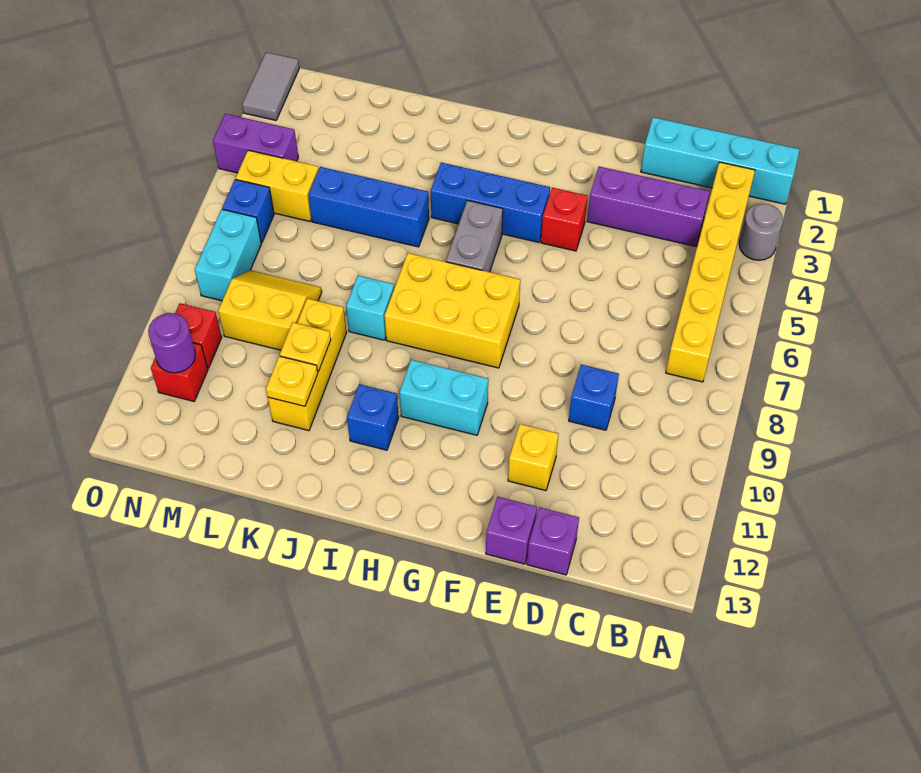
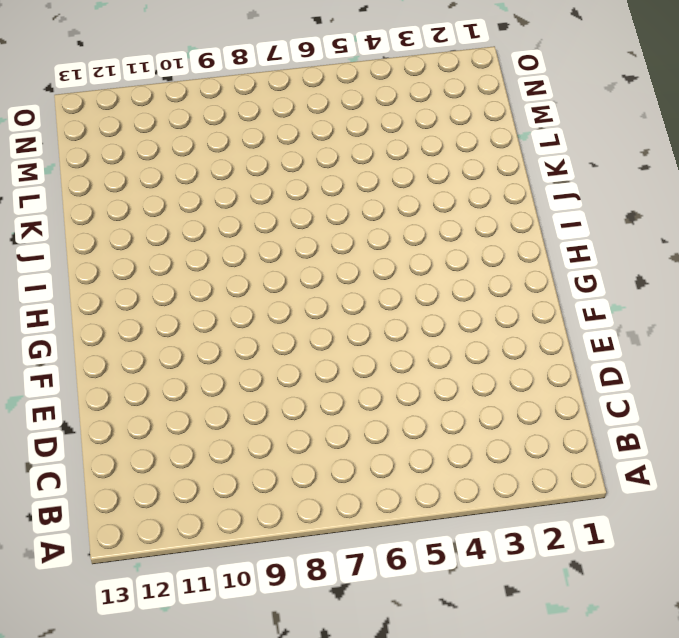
none -> cyan brick A1:D1 level 1
none -> grey round brick A3 level 1
none -> yellow brick B2:B7 level 1

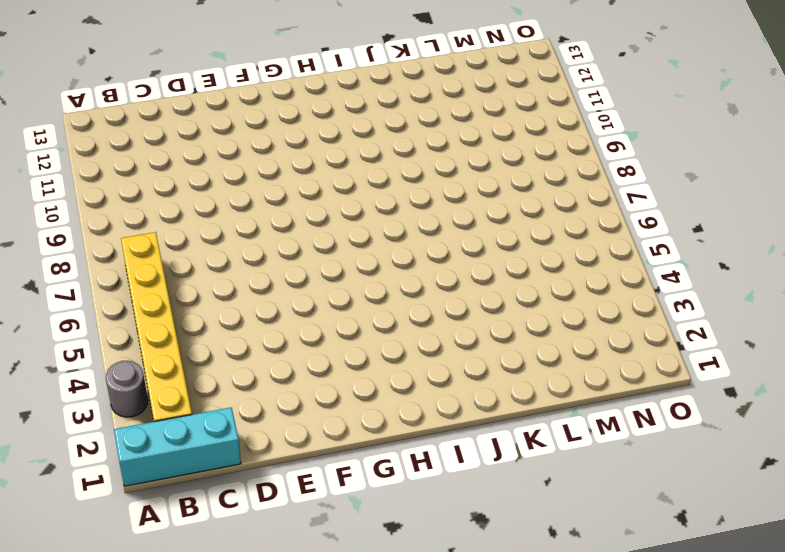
cyan brick A1:C1 level 1 -> cyan brick A1:D1 level 1
none -> purple brick C3:E3 level 1
none -> blue brick D9 level 1
none -> purple brick D13 level 1

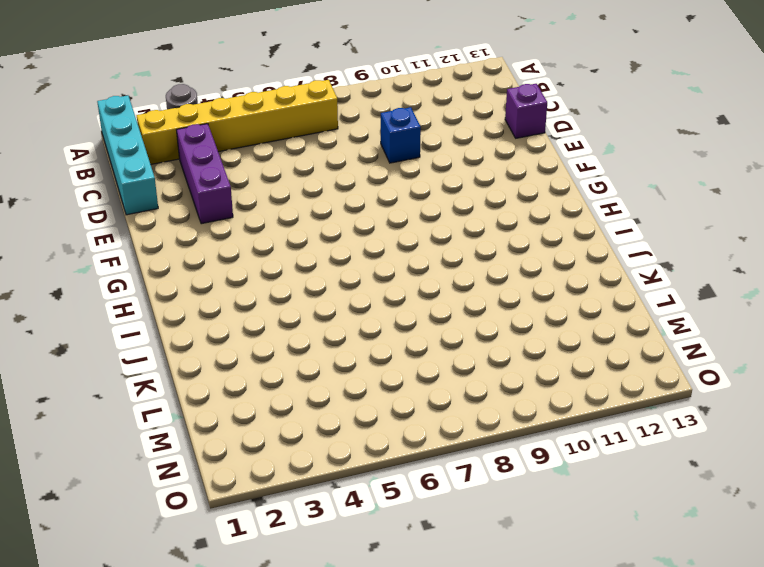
none -> yellow brick E11 level 1
none -> purple brick E13 level 1
none -> red brick F4 level 1

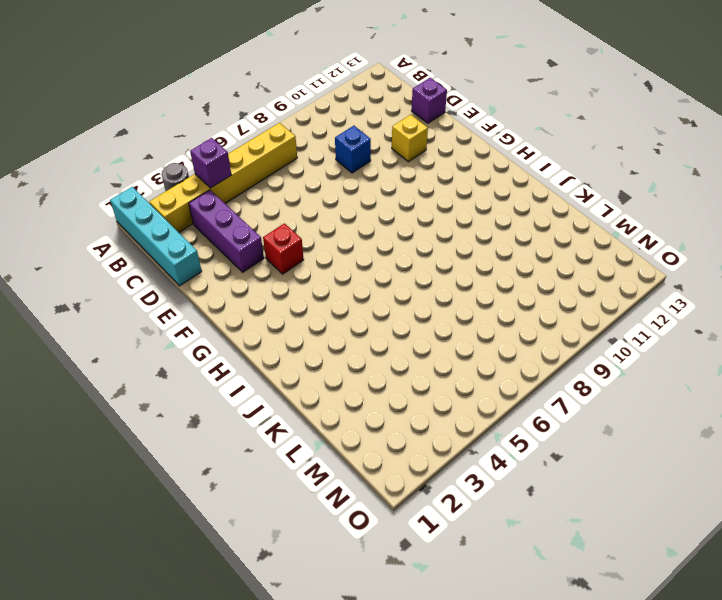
purple brick B4 level 2 -> purple brick E13 level 1
none -> blue brick G4:I4 level 1
none -> yellow brick G7:I8 level 1
none -> cyan brick G10:H10 level 1

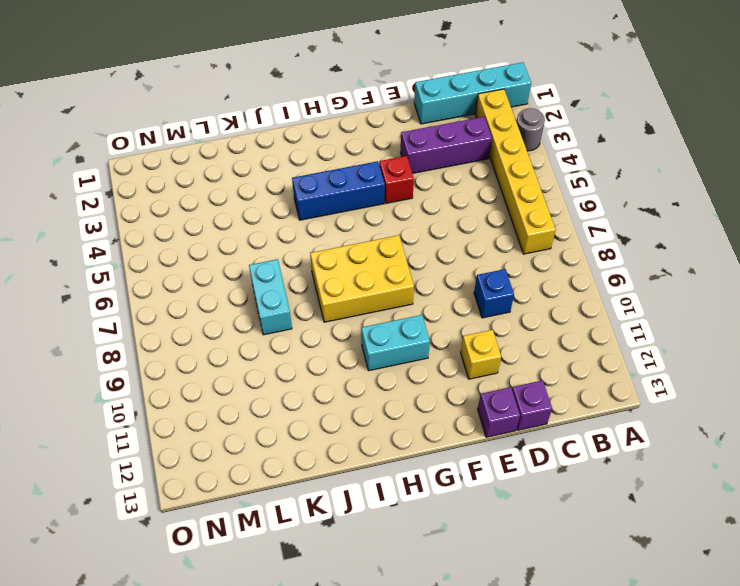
cyan brick K7:K8 level 1 -> cyan brick N7:N8 level 1
none -> grey brick H5:H6 level 1
none -> blue brick I11 level 1
none -> blue brick J5:L5 level 1

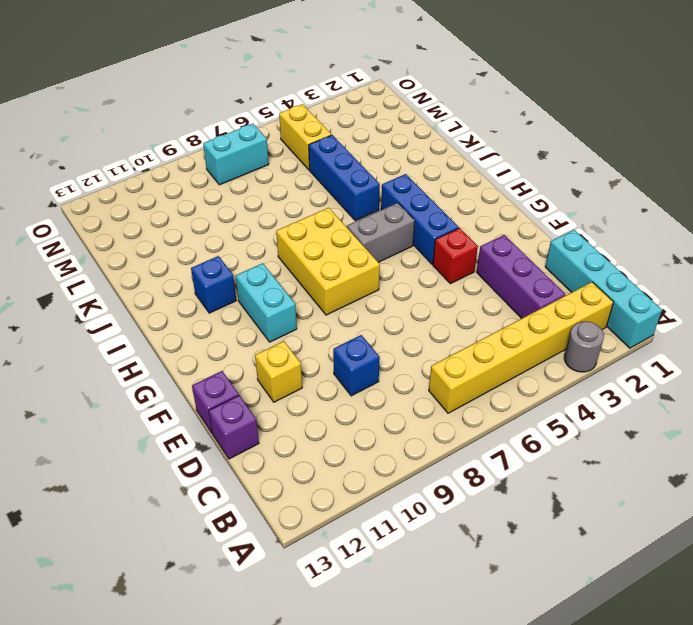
none -> cyan brick J8 level 1
none -> yellow brick K9:K11 level 1
none -> yellow slope L8:M9 level 1 top 9

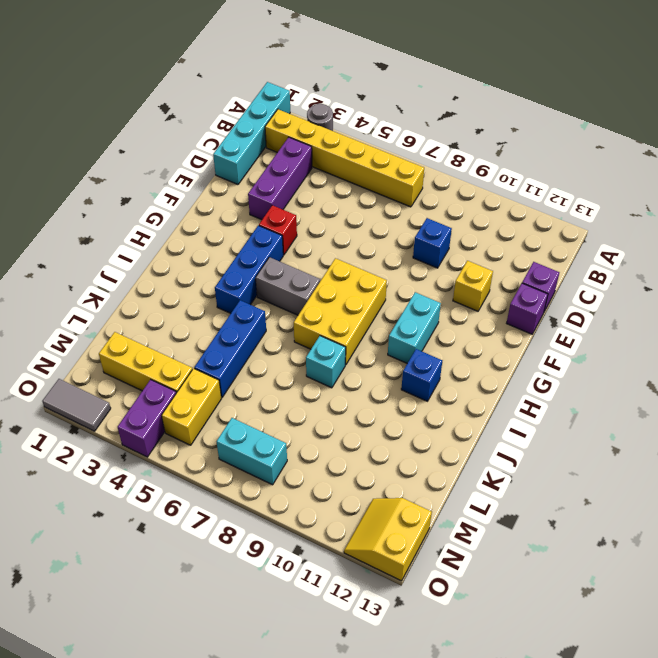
yellow brick M2:M4 level 1 -> yellow brick K9:K11 level 1
yellow slope N12:O13 level 1 top 13 -> yellow slope L8:M9 level 1 top 9
none -> blue brick N6 level 1
none -> red brick N10 level 1
none -> red brick N11 level 1

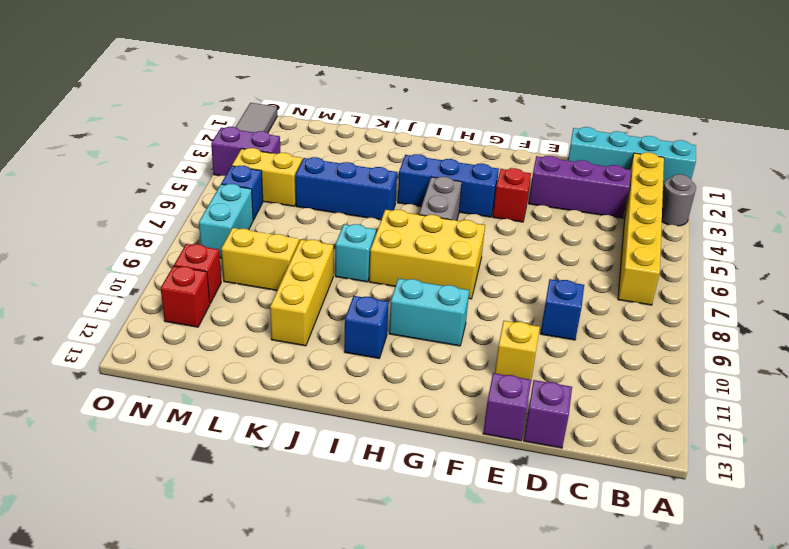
none -> yellow plate K10 level 2
none -> yellow plate K11 level 2
none -> purple round brick N11 level 2

